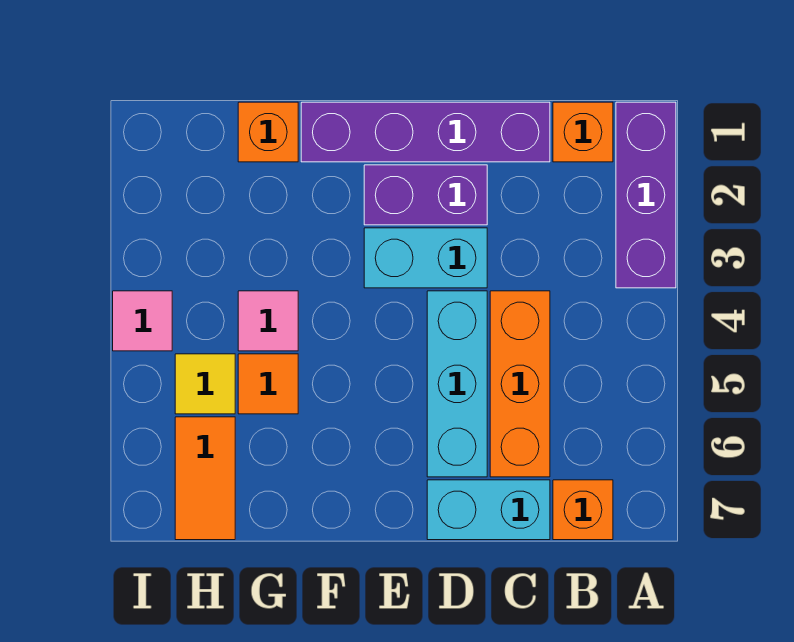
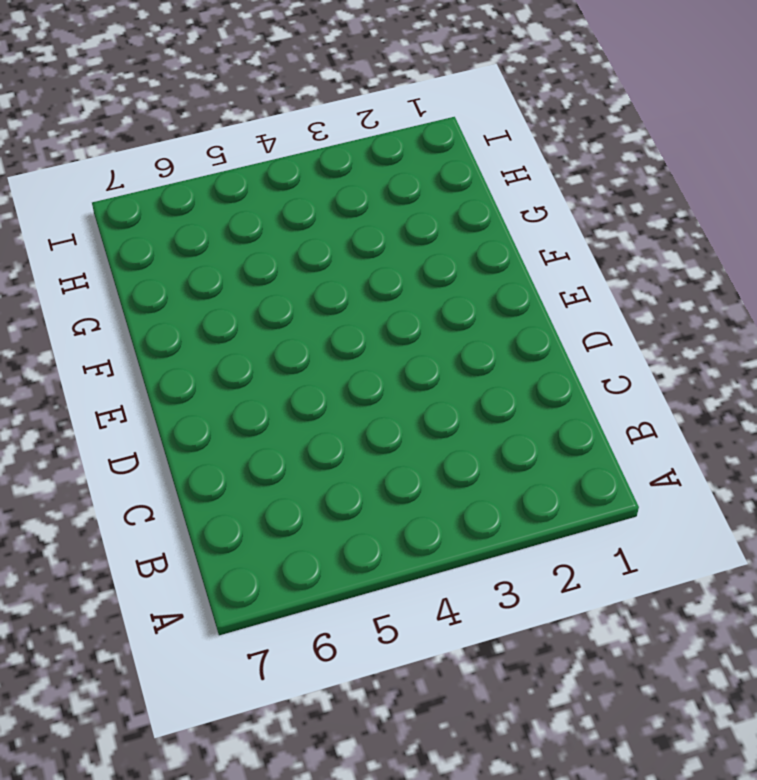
none -> purple brick A1:A3 level 1
none -> orange brick B1 level 1
none -> orange brick B7 level 1

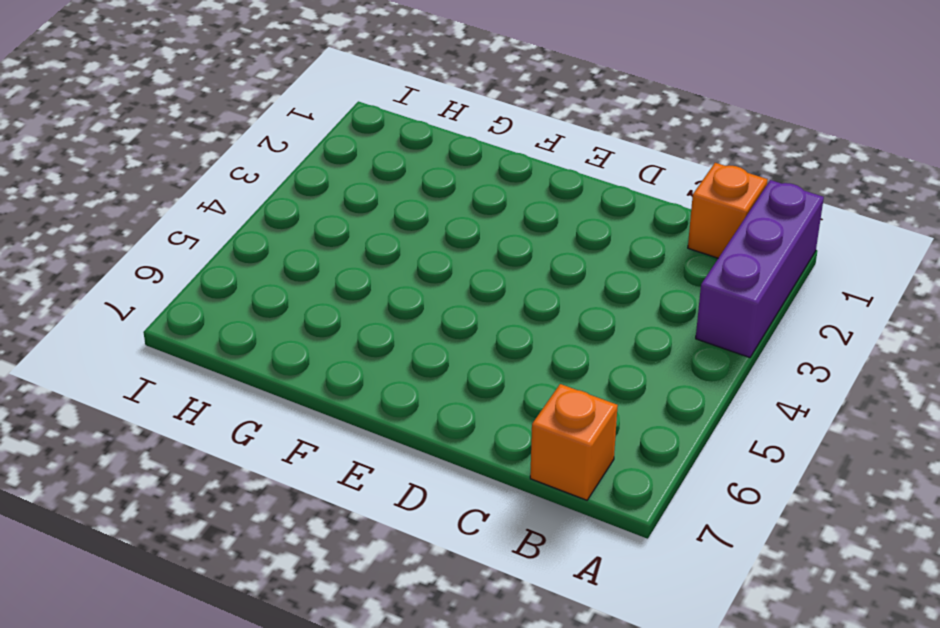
none -> purple brick C1:F1 level 1
none -> orange brick C4:C6 level 1
none -> cyan brick C7:D7 level 1

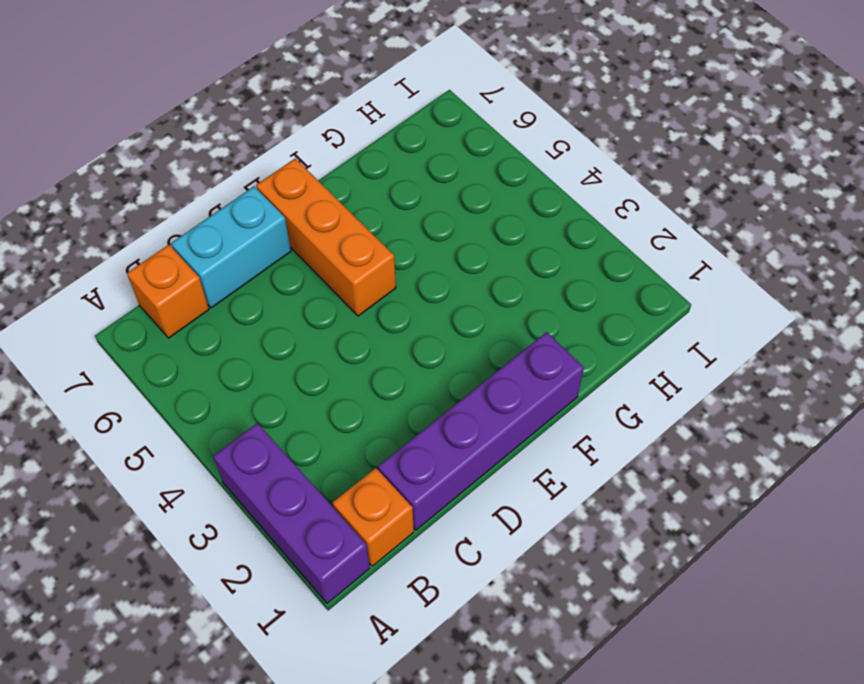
orange brick E5:E7 level 1 -> orange brick C4:C6 level 1
none -> purple brick D2:E2 level 1
none -> cyan brick D3:E3 level 1
none -> cyan brick D4:D6 level 1

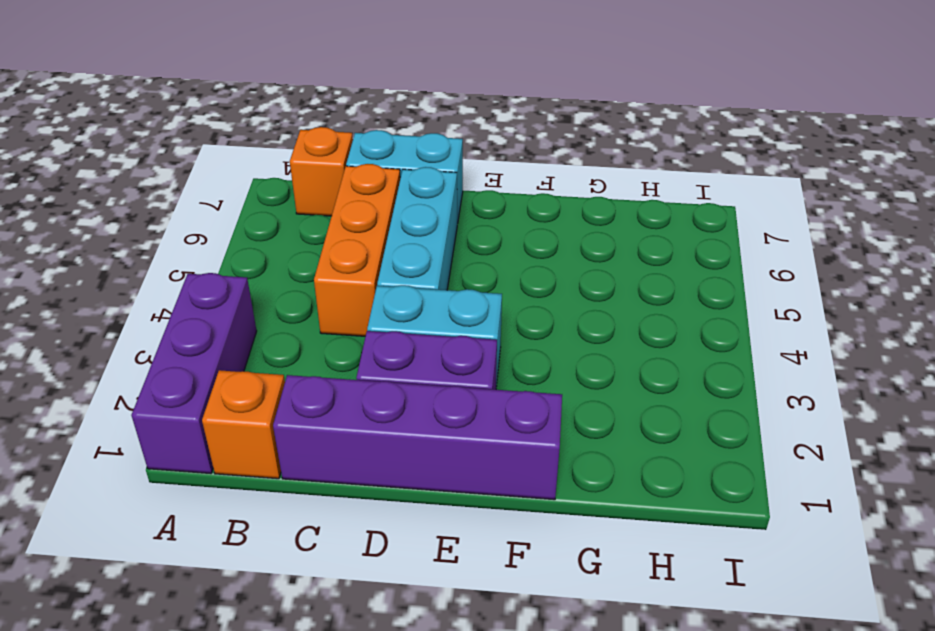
none -> orange brick G1 level 1
none -> pink tile G4 level 1
none -> orange tile G5 level 1

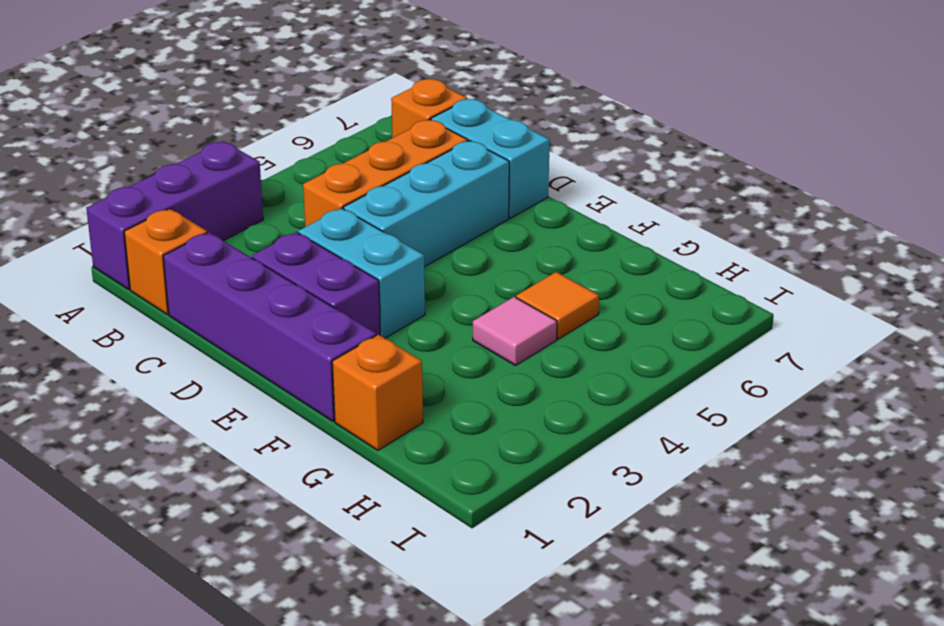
none -> yellow tile H5 level 1
none -> orange tile H6:H7 level 1
none -> pink tile I4 level 1

